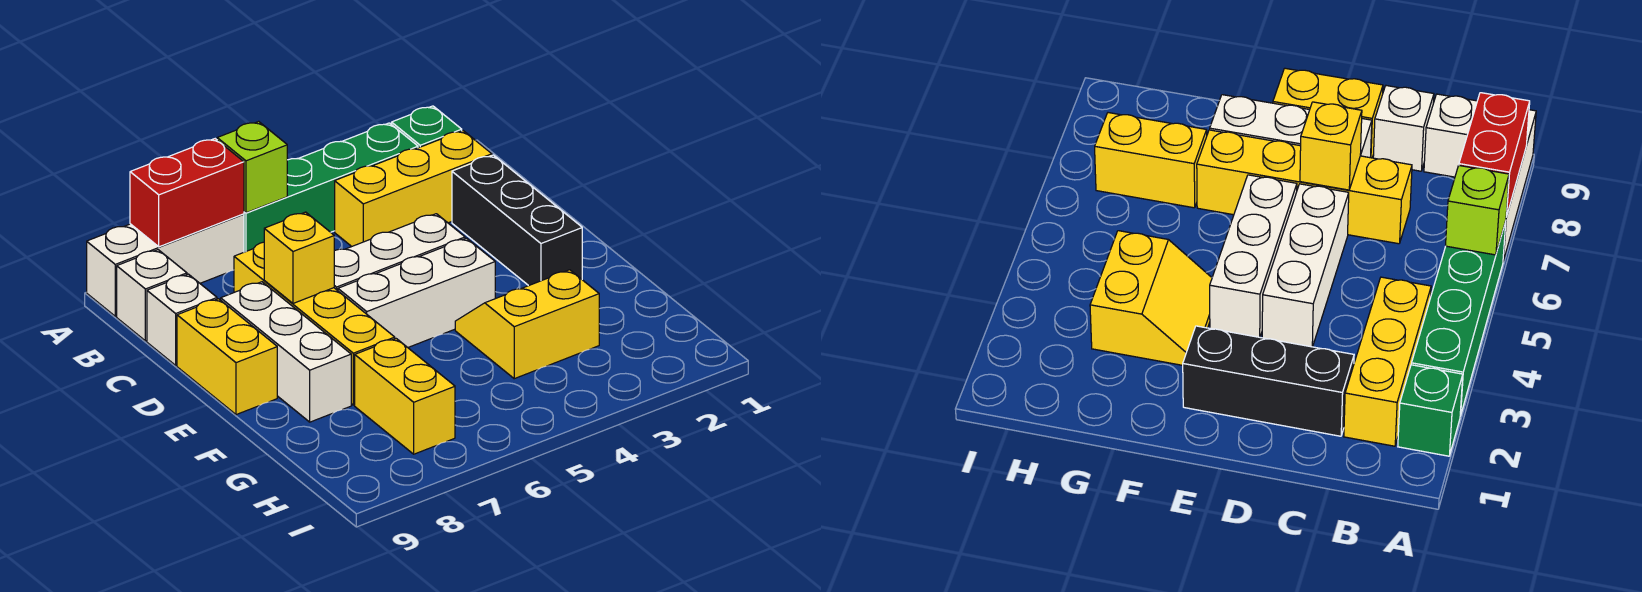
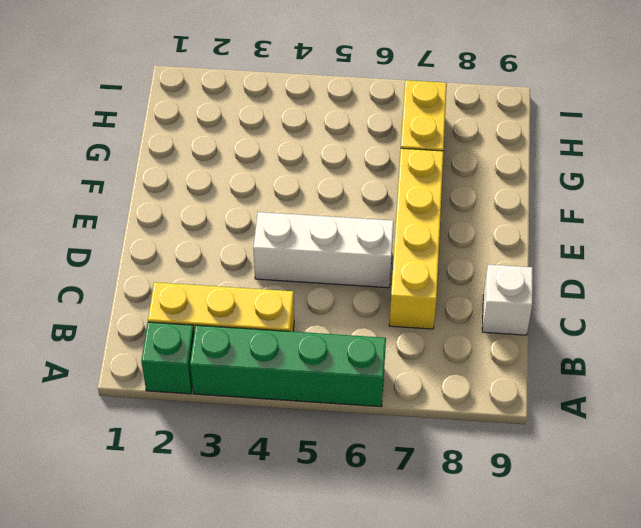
none -> white brick A7:A9 level 1
none -> white brick B9 level 1
none -> black brick C2:E2 level 1

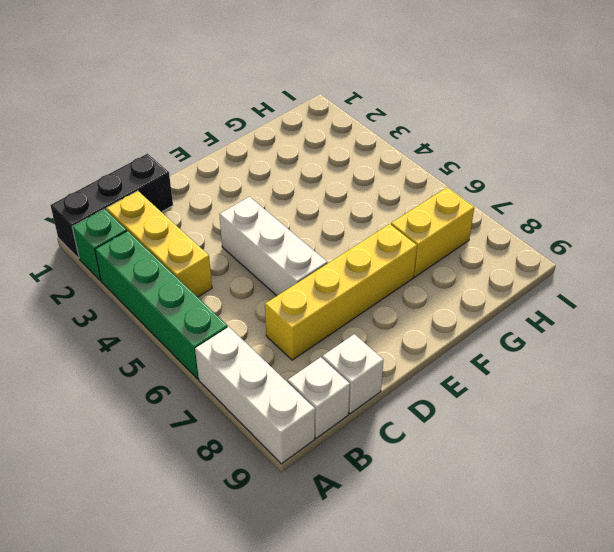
black brick A1:C1 level 1 -> black brick C2:E2 level 1
none -> white brick D8:F8 level 1
none -> yellow brick D9:E9 level 1
none -> white brick E4:E6 level 1

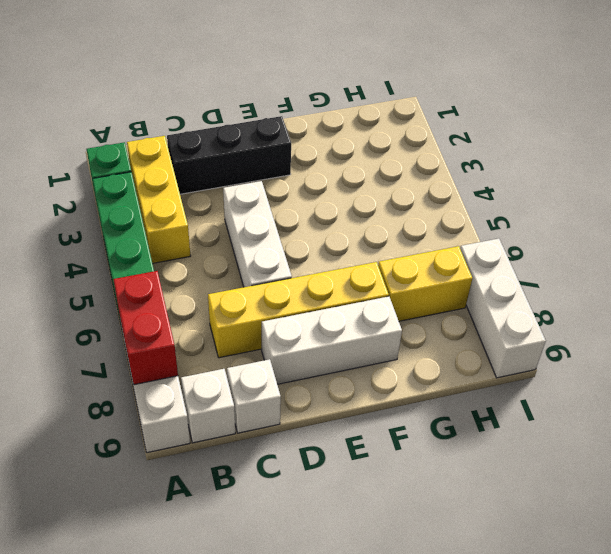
white brick I7:I9 level 1 -> white brick E4:E6 level 1
none -> yellow brick D9:E9 level 1
none -> yellow slope F3:G4 level 1 top G
none -> lime brick A6 level 2

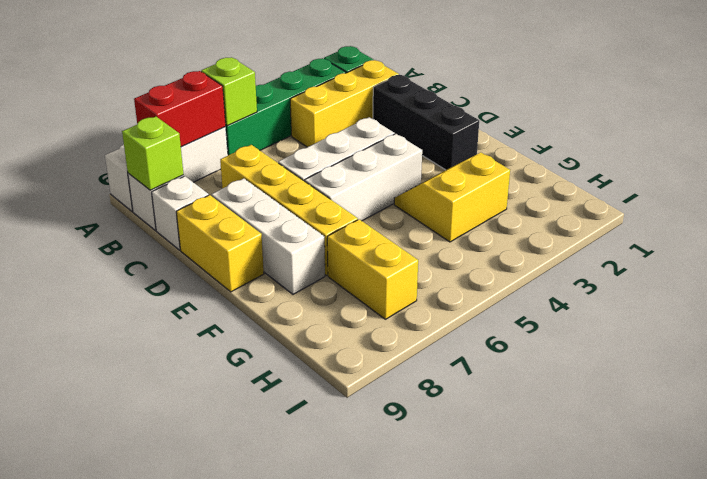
lime brick B9 level 2 -> none
none -> yellow brick D7 level 2

